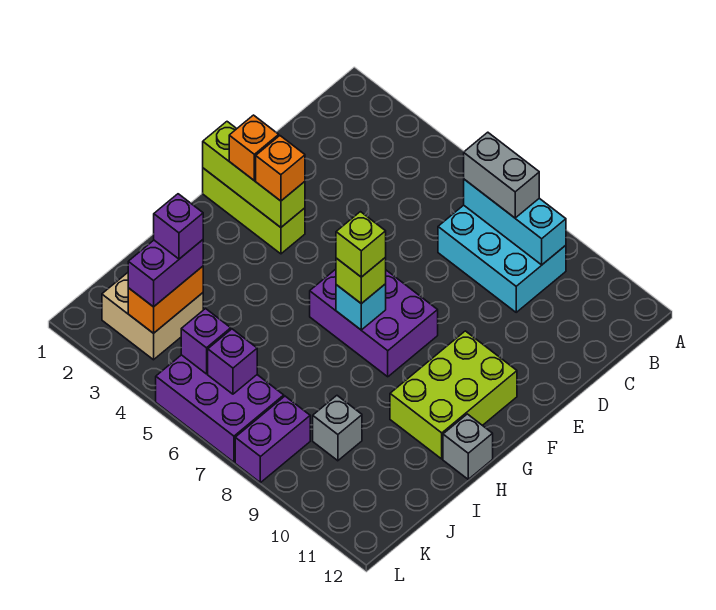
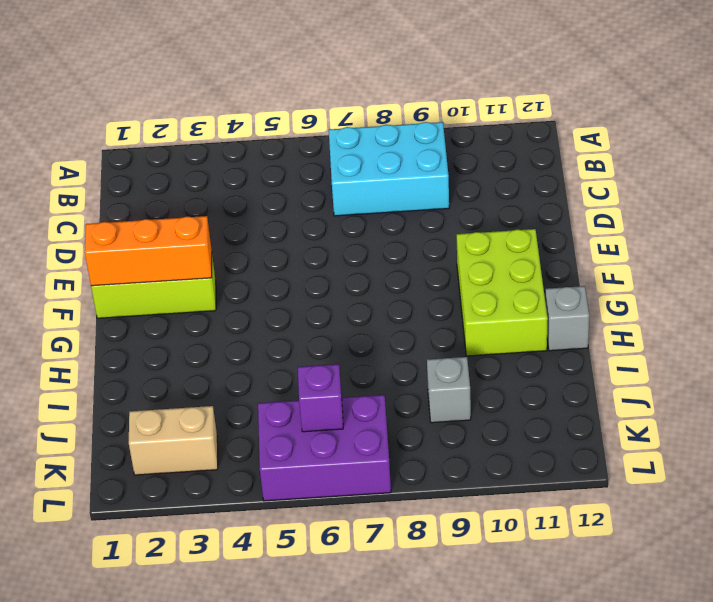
orange brick F1:F3 level 2 -> lime brick F1:F3 level 2
tan brick K2:K3 level 1 -> tan brick J2:K3 level 1
none -> purple brick F6:G8 level 1
none -> purple brick K8:L8 level 1
none -> cyan brick B7:B9 level 2

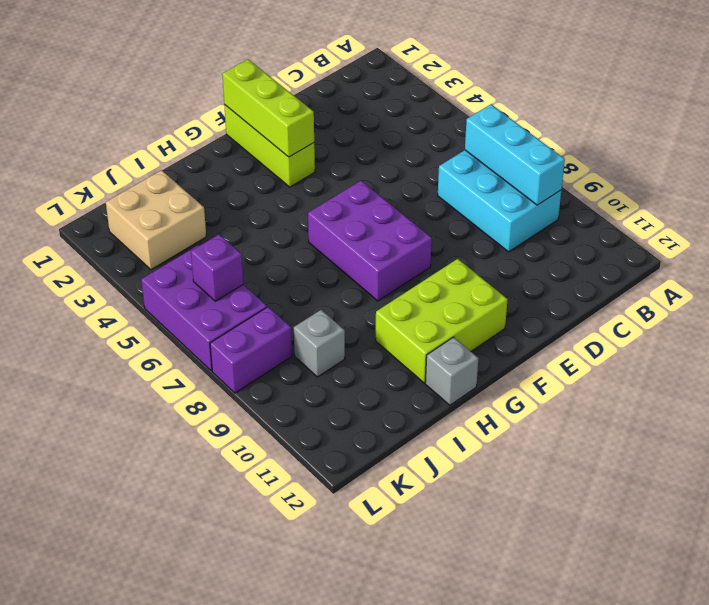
none -> cyan brick G7 level 2
none -> orange brick J3:K3 level 2
none -> purple brick K5 level 2

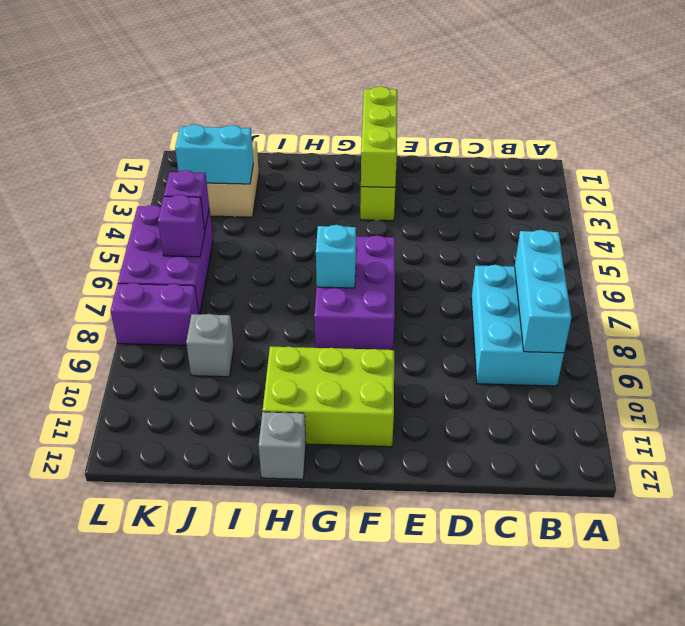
cyan brick J3:K3 level 2 -> orange brick J3:K3 level 2
none -> grey brick B7:B8 level 3
none -> orange brick F2 level 3
none -> orange brick F3 level 3

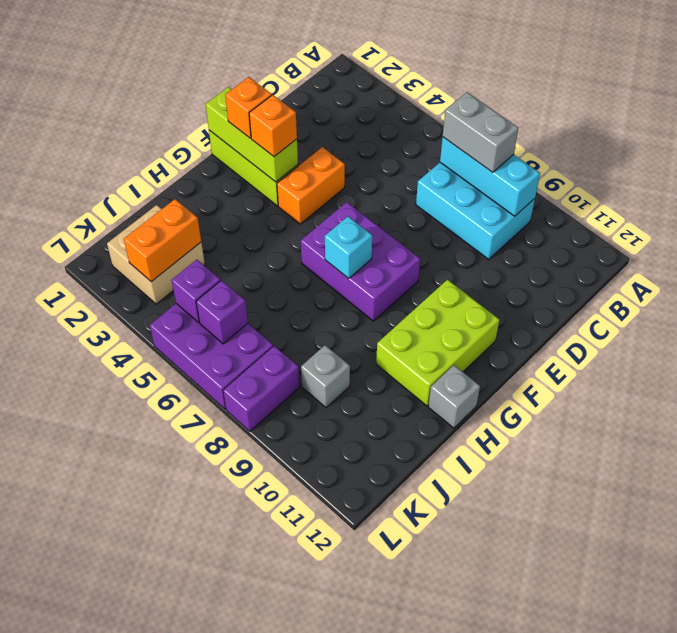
orange brick E4:F4 level 1 -> none
none -> lime brick G7 level 3
none -> purple brick J3:K3 level 3
none -> lime brick G7 level 4

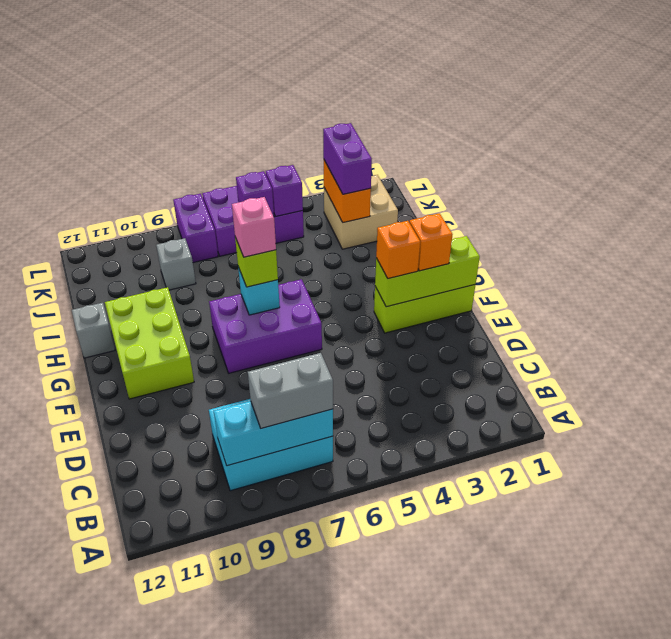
pink brick G7 level 4 -> lime brick G7 level 4
none -> purple brick J3 level 4

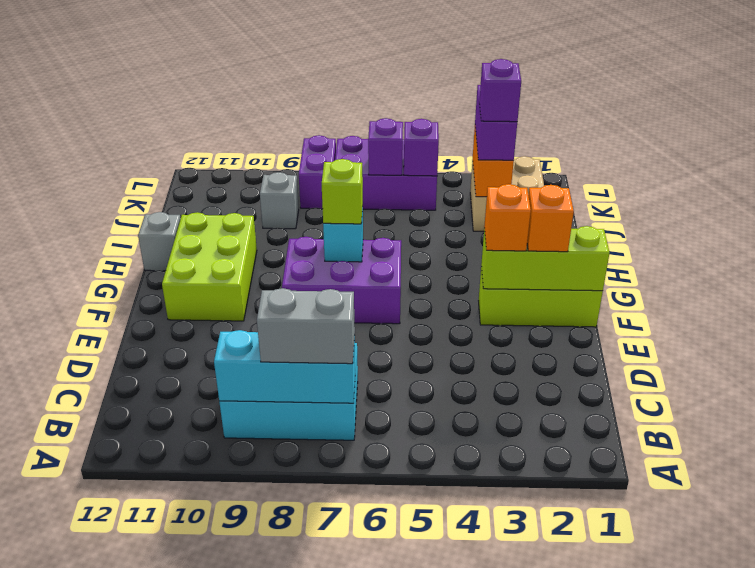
none -> lime brick G7 level 4

